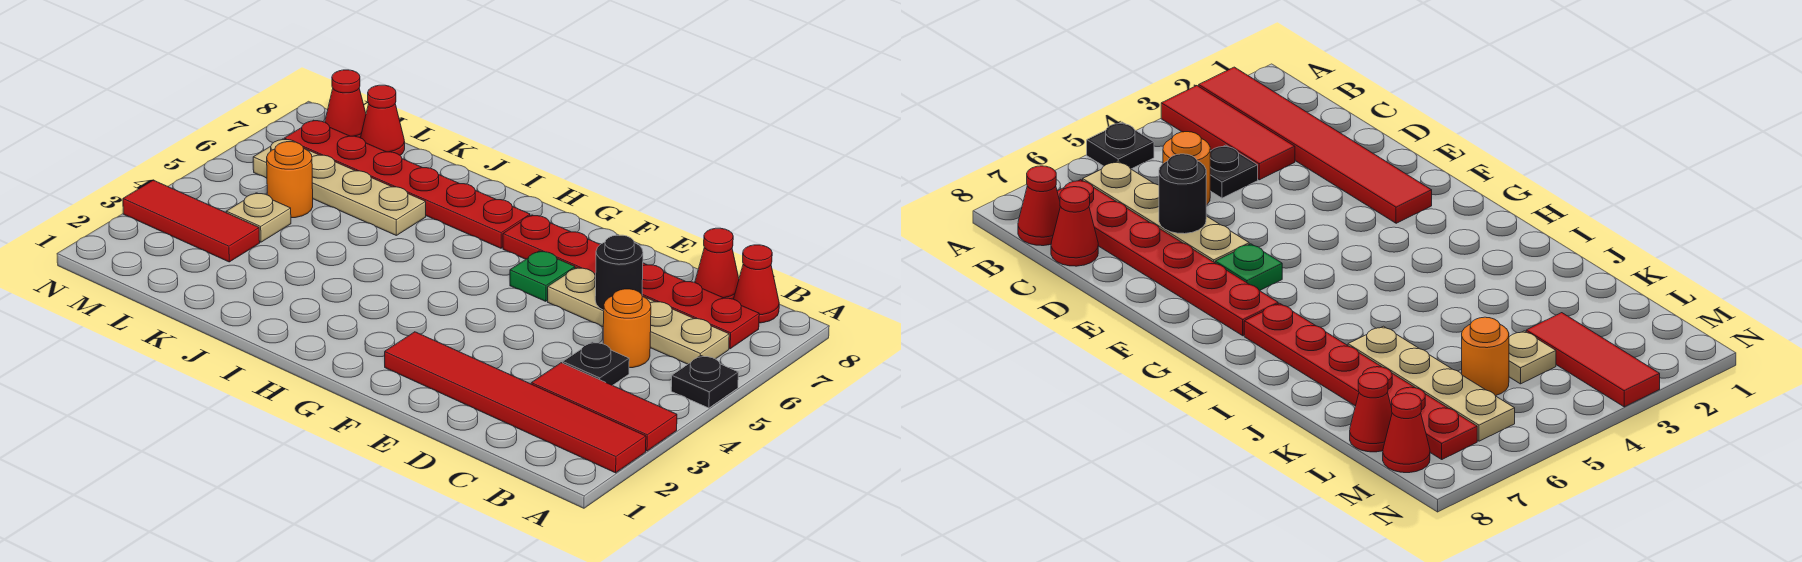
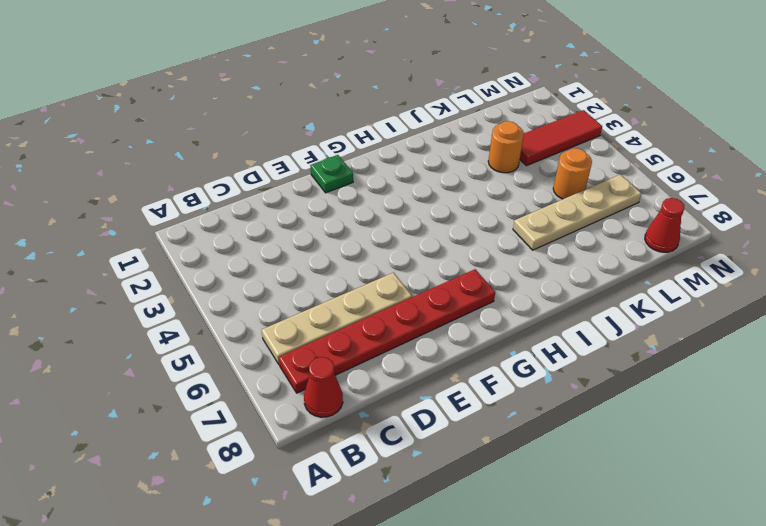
green plate F1 level 1 -> green plate F6 level 1
orange round brick K3 level 1 -> orange round brick C5 level 1
none -> red tile A2:F2 level 1
none -> red tile A3:C3 level 1
none -> black plate A5 level 1

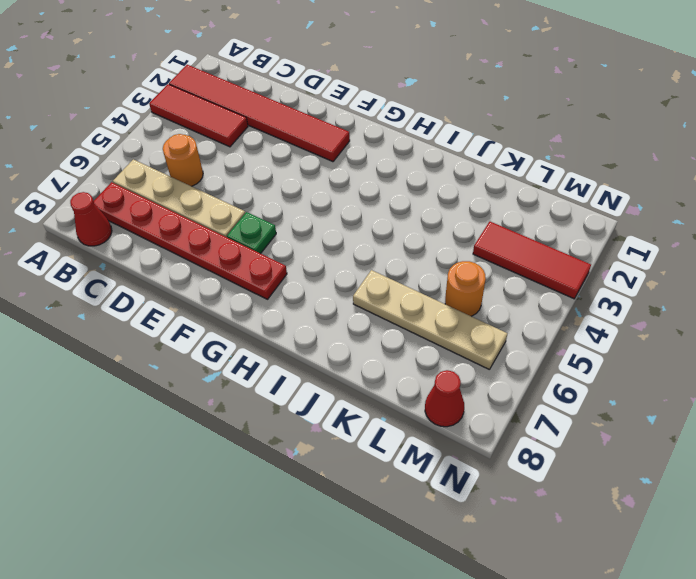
none -> black plate A5 level 1
none -> black plate C4 level 1
none -> red cone C8 level 1

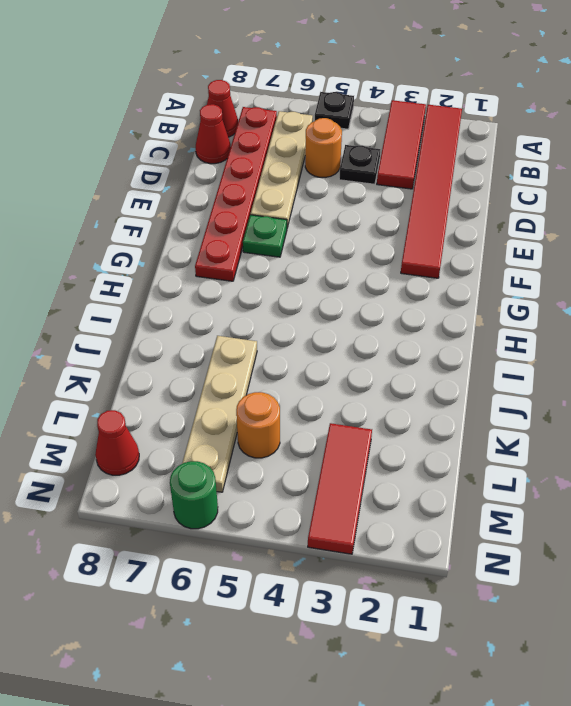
green round brick N6 level 1 -> none
none -> red plate H7:M7 level 1
none -> tan plate L4 level 1
none -> red cone L8 level 1

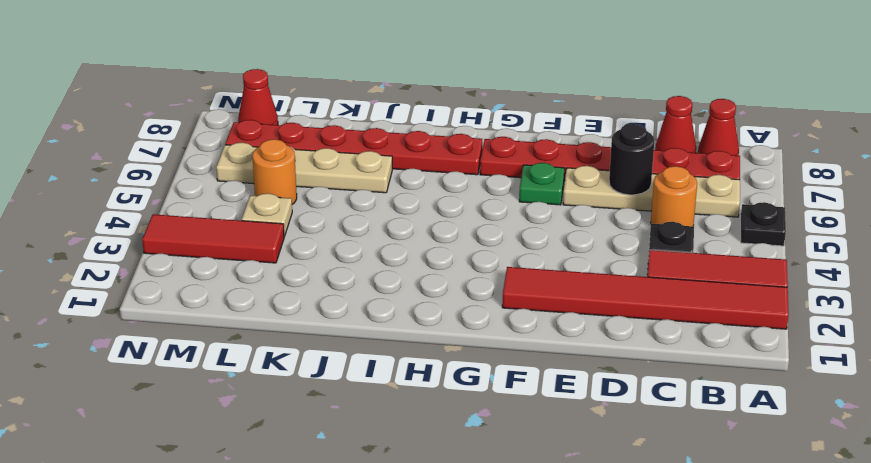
none -> red cone L8 level 1

